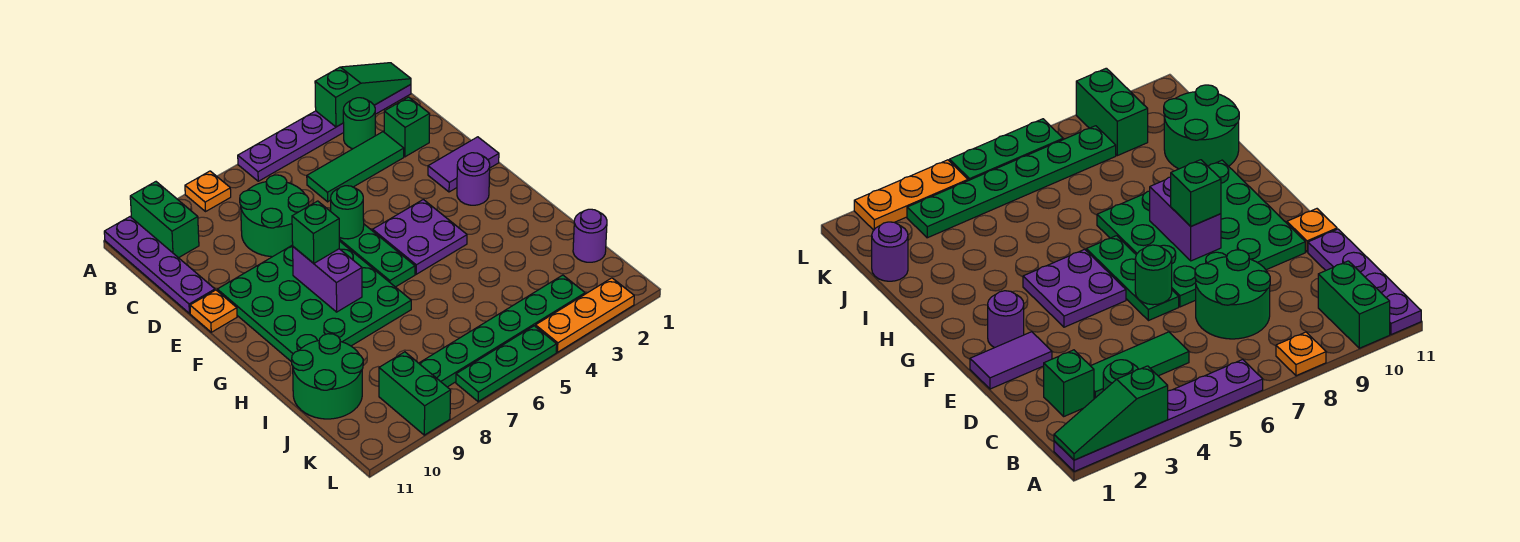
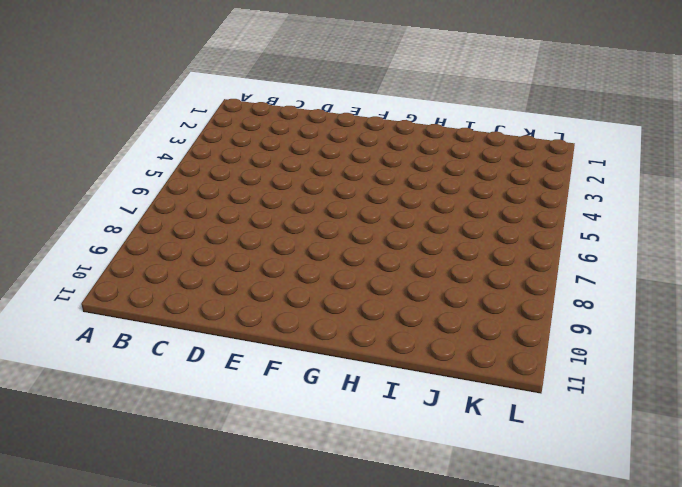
none -> purple plate A1:A6 level 1
none -> orange plate A8 level 1
none -> green brick A10:B10 level 1

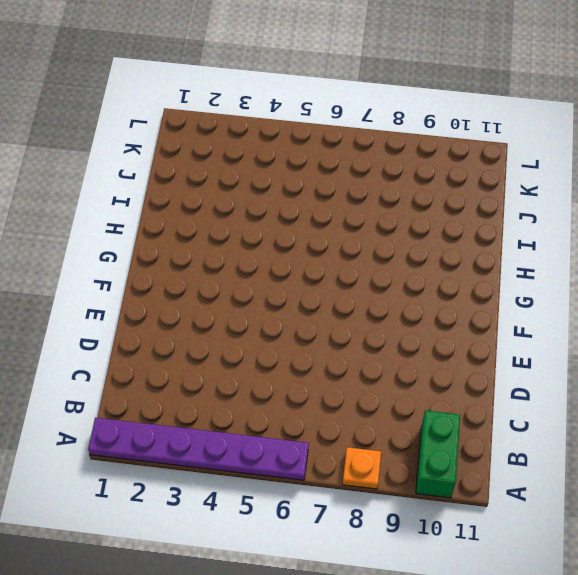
none -> purple plate A11:D11 level 1
none -> green round brick B3 level 1
none -> green brick C2 level 1

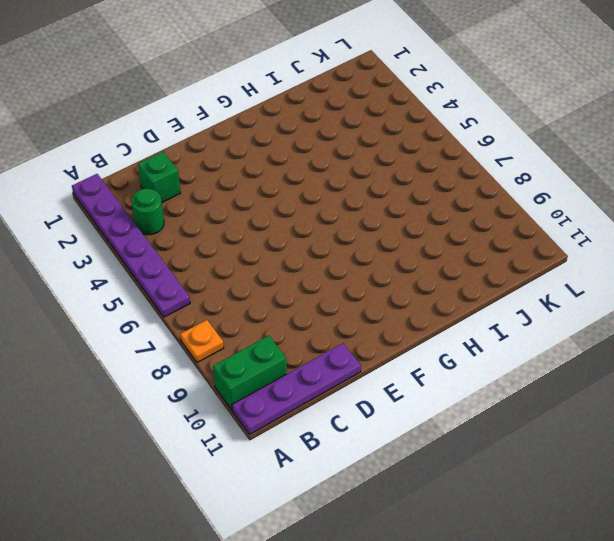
none -> green tile C3:C5 level 1
none -> green round brick C7:D8 level 1
none -> purple tile E1:E2 level 1

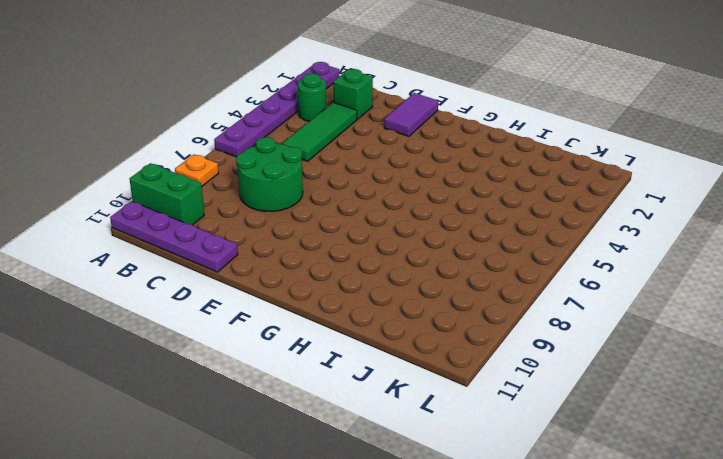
none -> green plate E6:G6 level 1
none -> green plate E7:H10 level 1
none -> orange plate E11 level 1

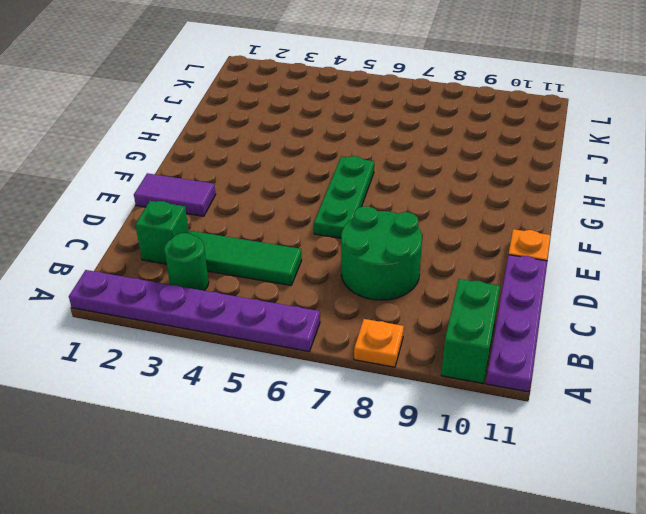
none -> green plate E7:H10 level 1
none -> purple round brick F2 level 1
none -> purple plate F4:G5 level 1

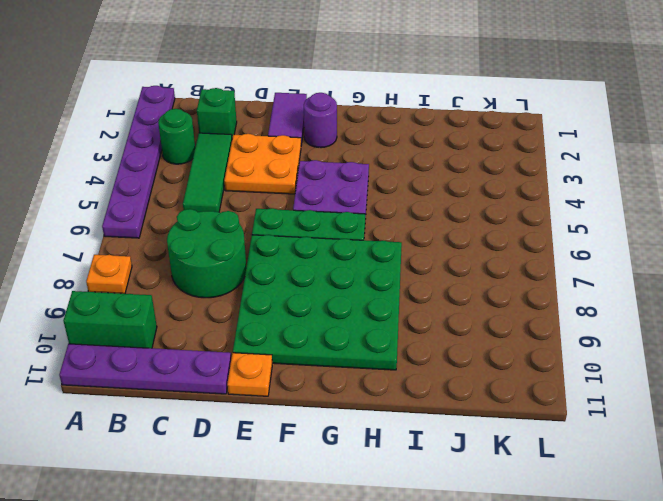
orange plate D3:E4 level 1 -> none
none -> green round brick I10:J11 level 1
none -> purple round brick J1 level 1
none -> green plate K3:K8 level 1

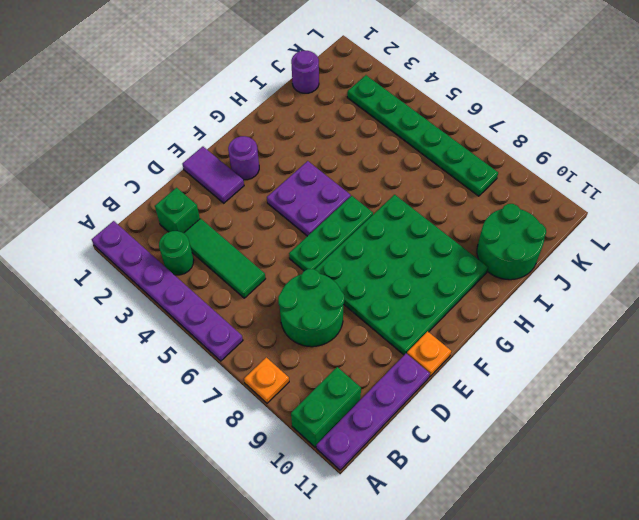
none -> green brick K9:L9 level 1
none -> orange plate L2:L4 level 1
none -> green plate L5:L7 level 1

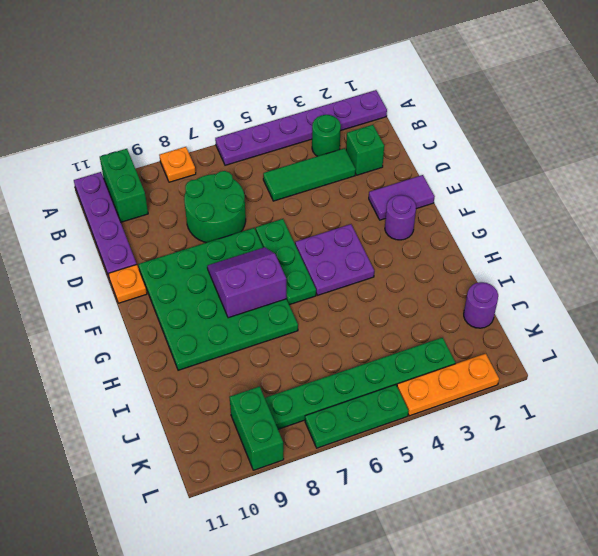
purple slope F7:G8 level 2 top G -> purple brick F8:G8 level 2
none -> green round brick I10:J11 level 1
none -> green slope A1:A3 level 2 top 3
none -> green round brick E6 level 2

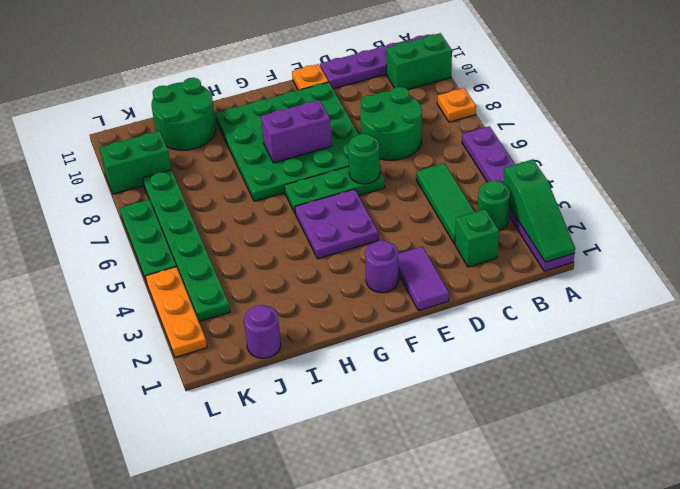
none -> green brick F8 level 3

